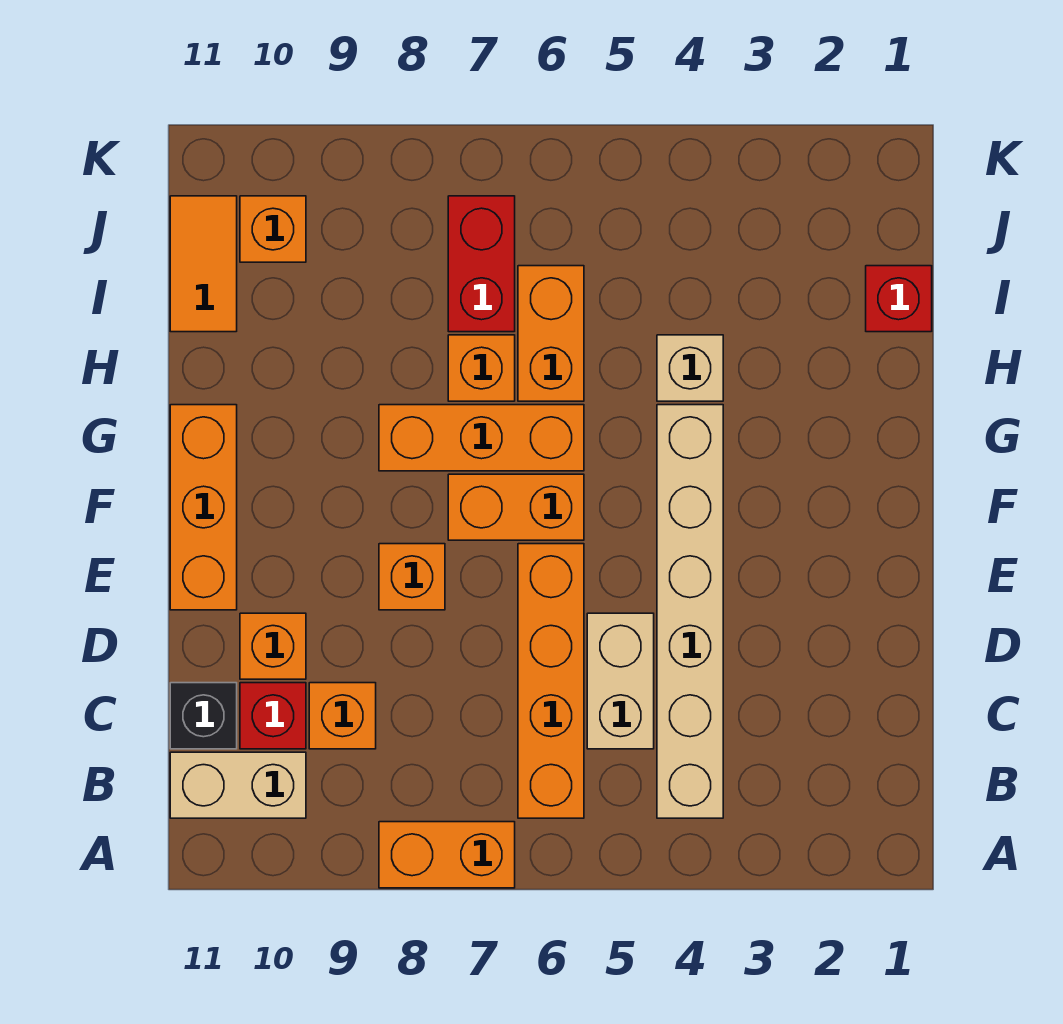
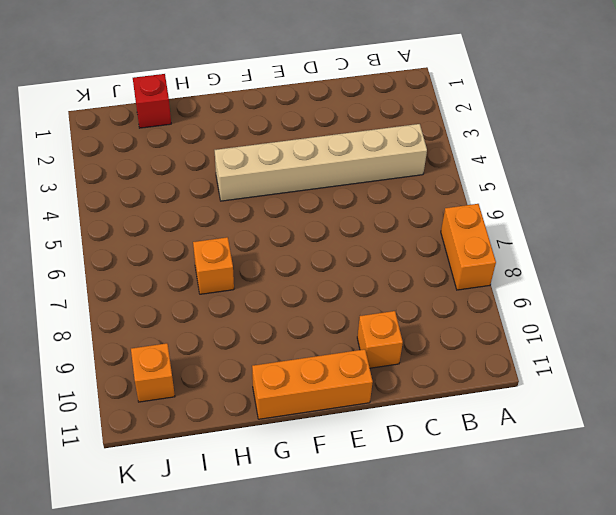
none -> orange brick B6:E6 level 1
none -> tan brick B10:B11 level 1
none -> tan brick C5:D5 level 1

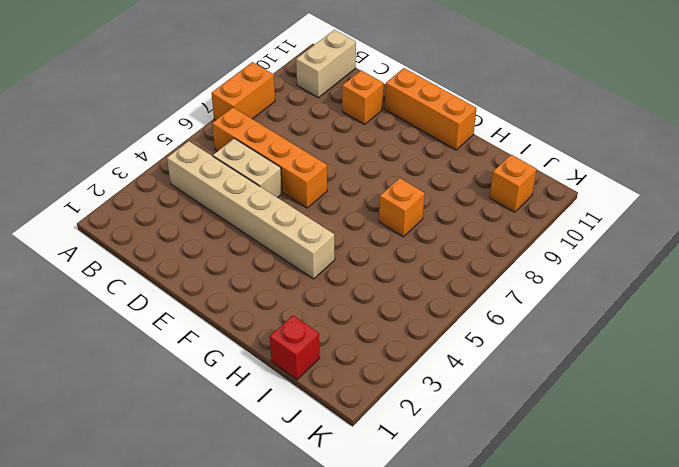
none -> orange brick C9 level 1
none -> red brick C10 level 1
none -> black brick C11 level 1

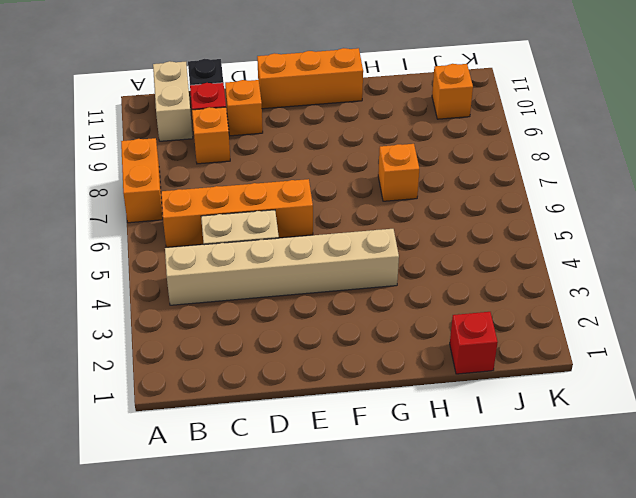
none -> orange brick E8 level 1
none -> orange brick F6:F7 level 1
none -> orange brick G6:G8 level 1

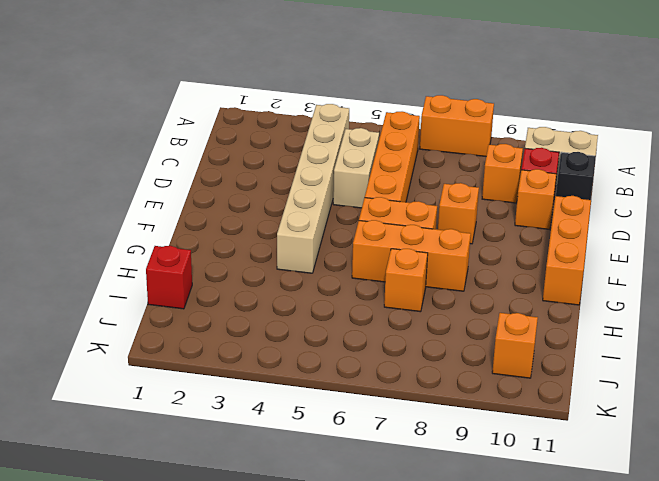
none -> tan brick H4 level 1
none -> orange brick H6:I6 level 1
none -> red brick I7:J7 level 1

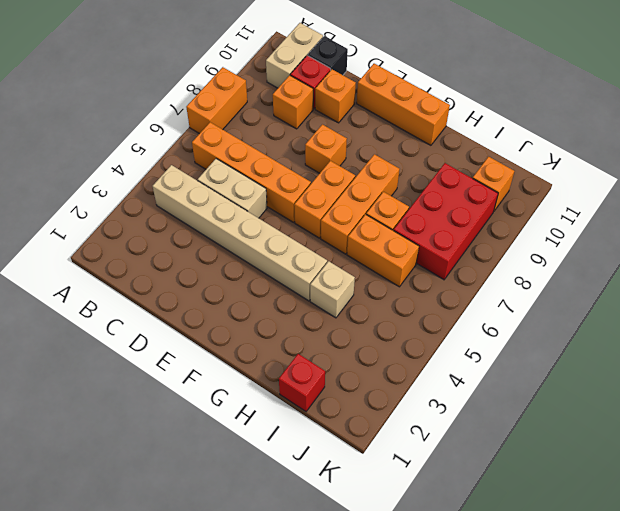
red brick I7:J9 level 1 -> red brick I7:J7 level 1
none -> orange tile I11:J11 level 1

